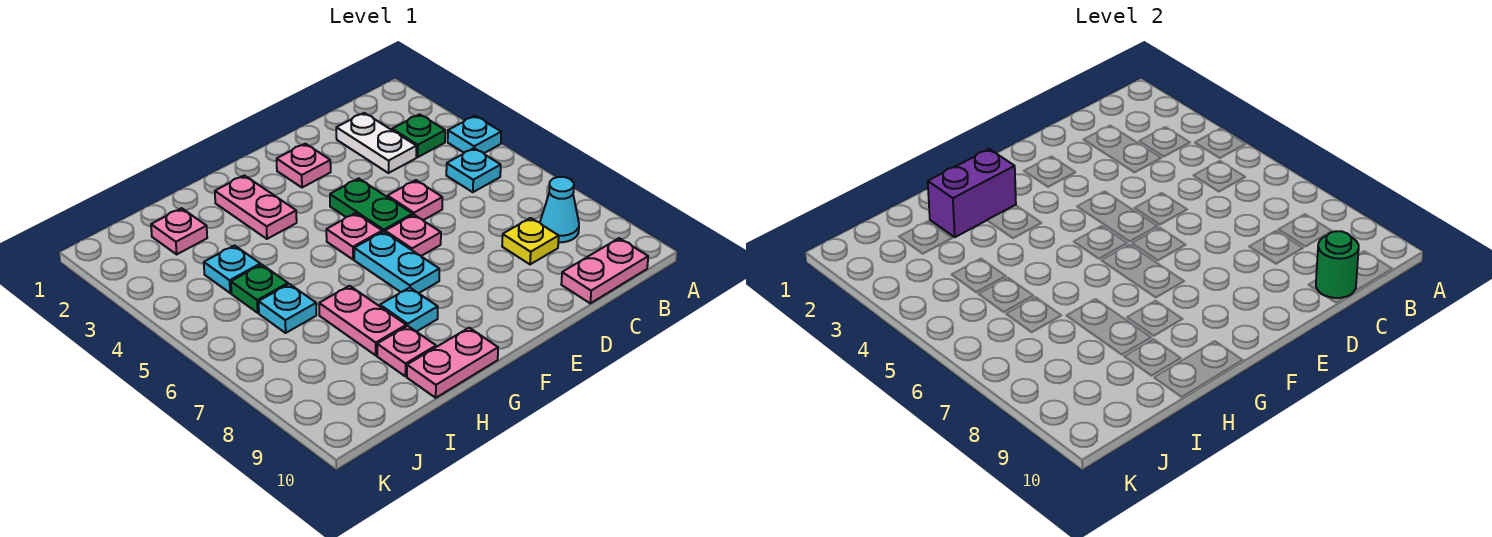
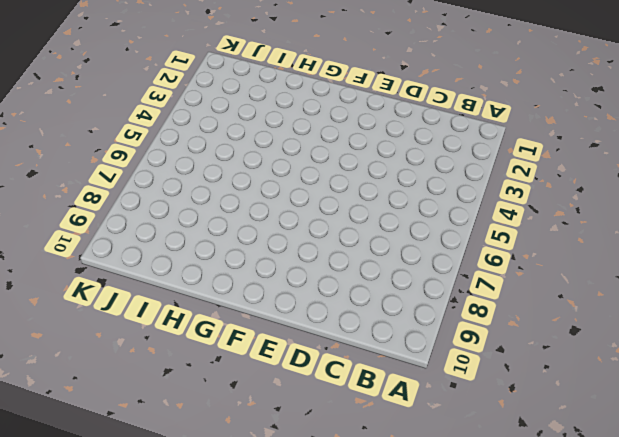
none -> cyan plate A4 level 1
none -> green plate B3 level 1
none -> cyan plate B5 level 1

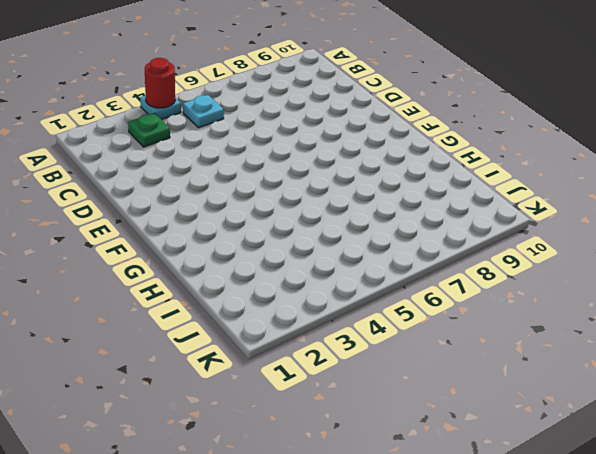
red round brick A4 level 2 -> none
none -> cyan cone B8 level 1
none -> pink plate B10:C10 level 1
none -> white plate C2:C3 level 1

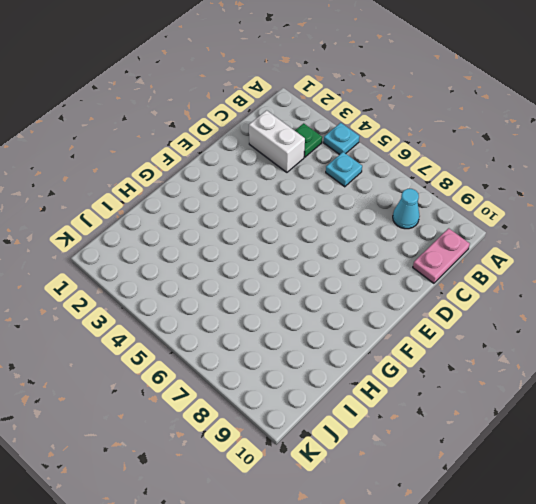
white brick C2:C3 level 1 -> white plate C2:C3 level 1
none -> yellow plate C8 level 1
none -> pink plate D5 level 1
none -> pink plate E2 level 1

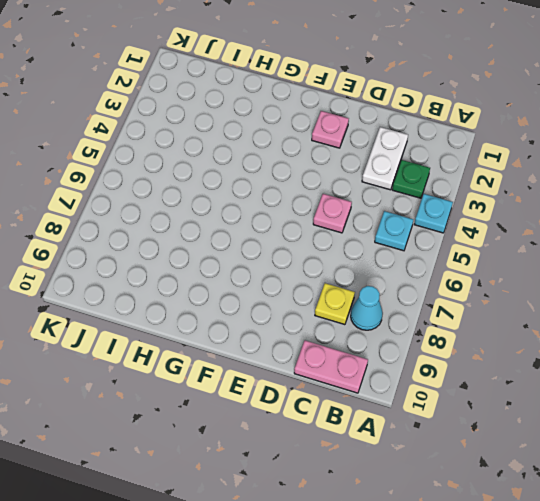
none -> green plate E4:E5 level 1
none -> pink plate E6 level 1
none -> pink plate F5 level 1

